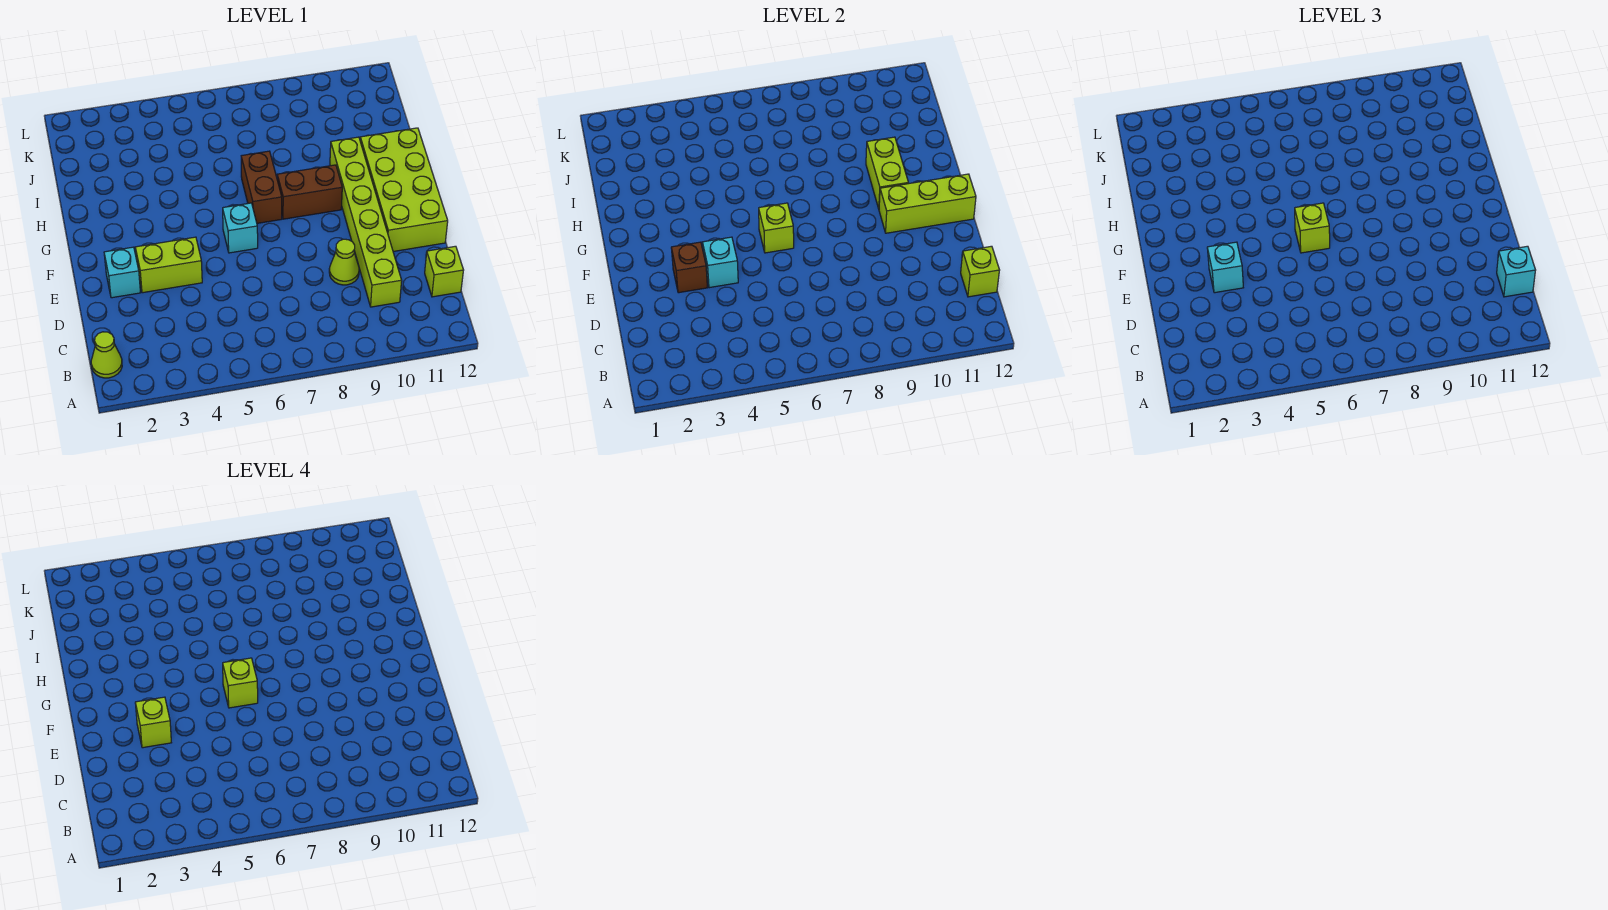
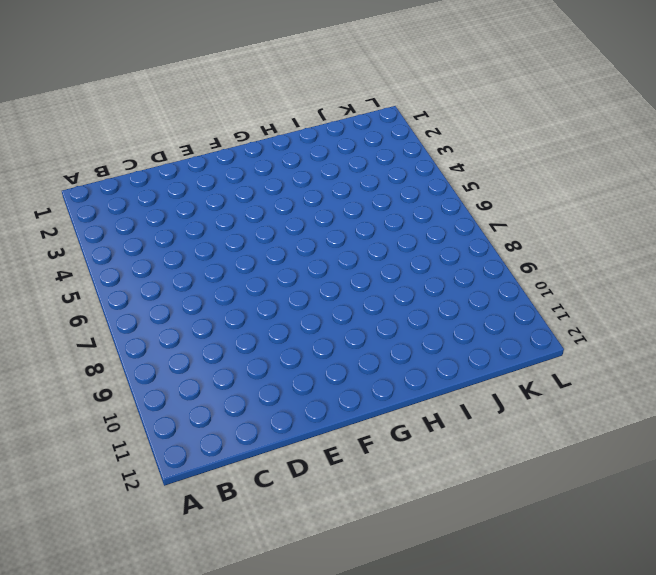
none -> lime cone B1 level 1
none -> lime brick C10:H10 level 1
none -> lime brick C12 level 1

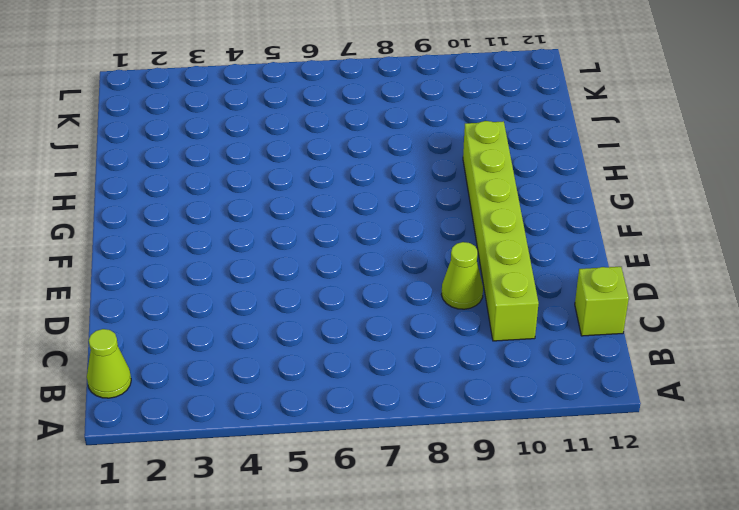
none -> cyan brick E2 level 1
none -> lime brick E3:E4 level 1
none -> lime brick E11:H12 level 1

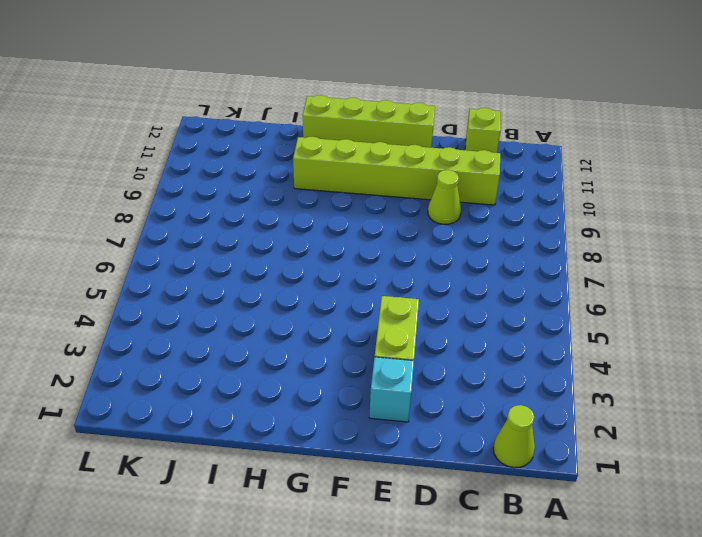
lime brick E12:H12 level 1 -> lime brick E11:H12 level 1
none -> cyan brick F6 level 1
none -> brown brick G7:H7 level 1
none -> brown brick G8:G9 level 1

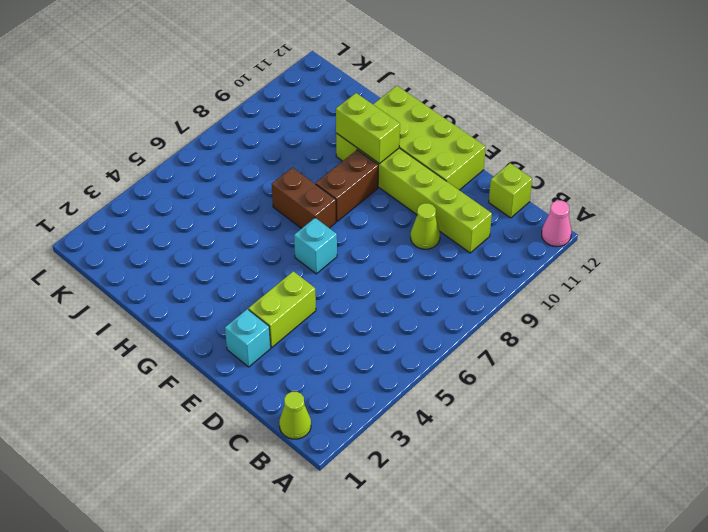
pink cone A12 level 1 -> none
none -> lime brick C12 level 2
none -> brown brick E3 level 2
none -> cyan brick E4 level 2

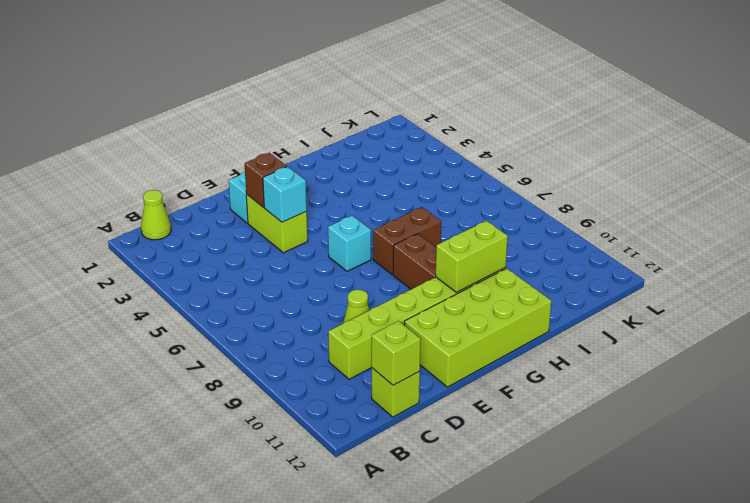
none -> lime brick F6 level 2
none -> lime brick F10:F12 level 2
none -> cyan brick C12 level 3

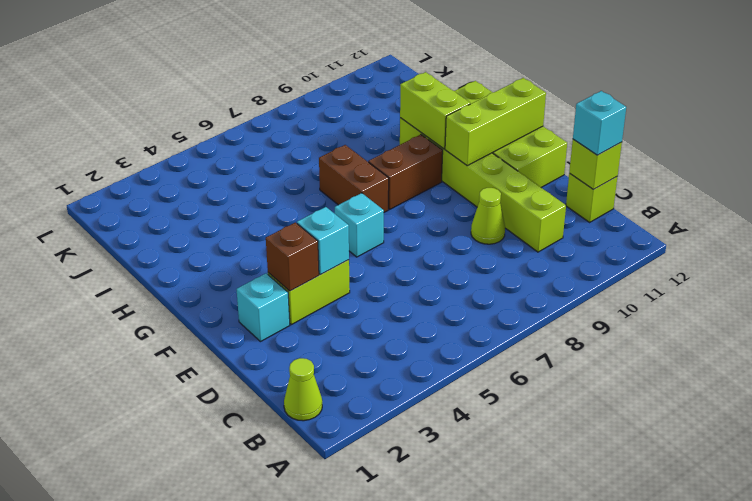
none -> lime brick F6 level 2
none -> cyan brick E3 level 3
none -> lime brick F6 level 3

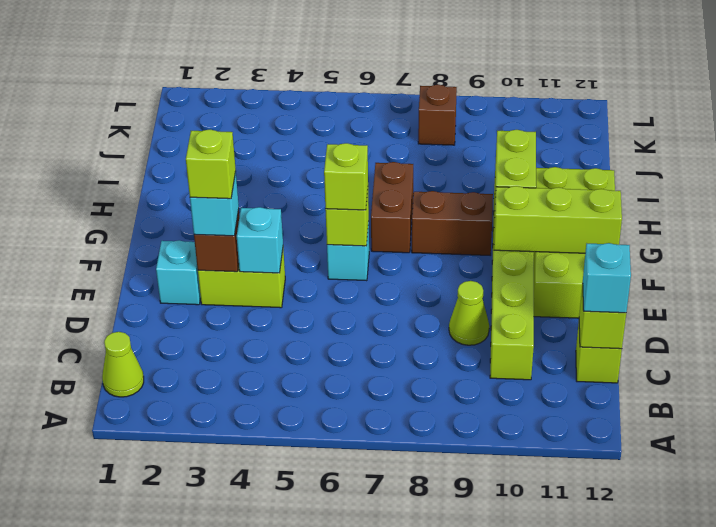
brown brick K8 level 1 -> none
none -> lime brick F6 level 4

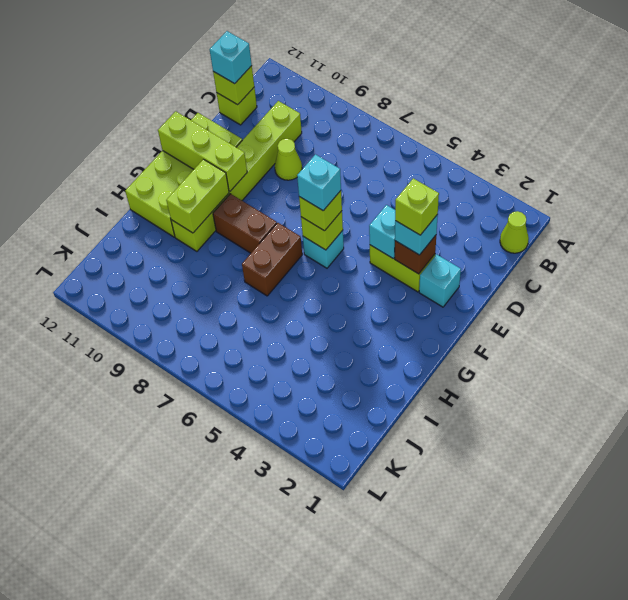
cyan brick F6 level 4 -> lime brick F6 level 4

